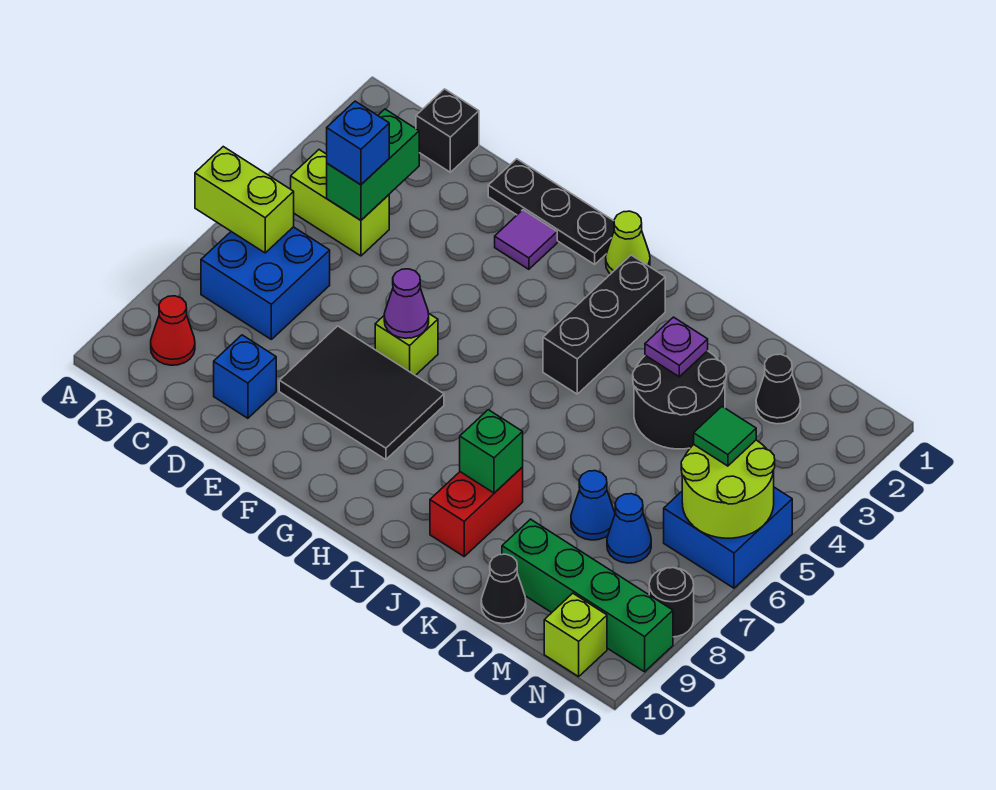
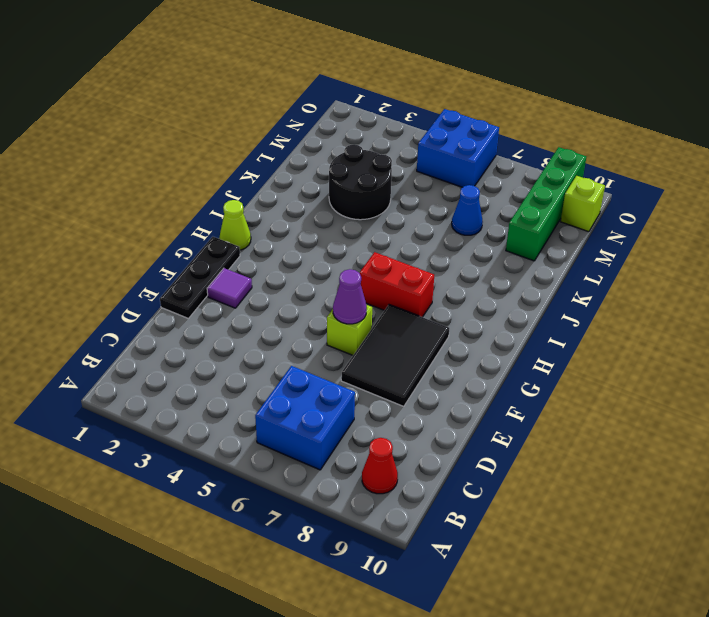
red brick H6:H7 level 1 -> red brick J8:J9 level 1
none -> lime brick B4:C4 level 1
none -> black brick C1 level 1
none -> blue brick D9 level 1

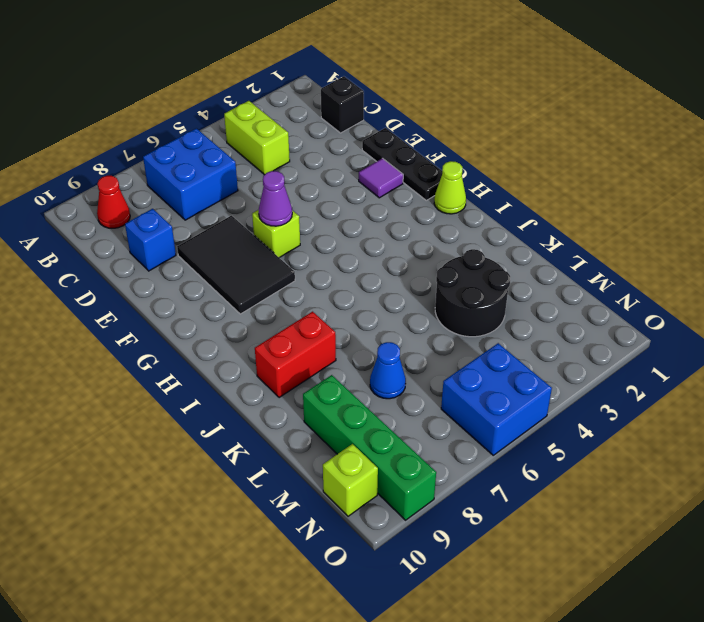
none -> black brick I2:I4 level 1
none -> black cone L10 level 1
none -> black cone M2 level 1

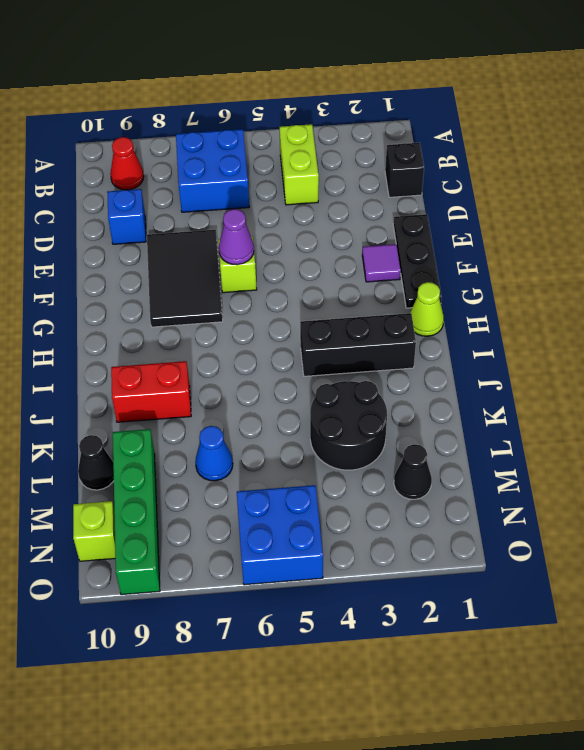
none -> blue cone M7 level 1
none -> black round brick O8 level 1
none -> lime brick A6:B6 level 2

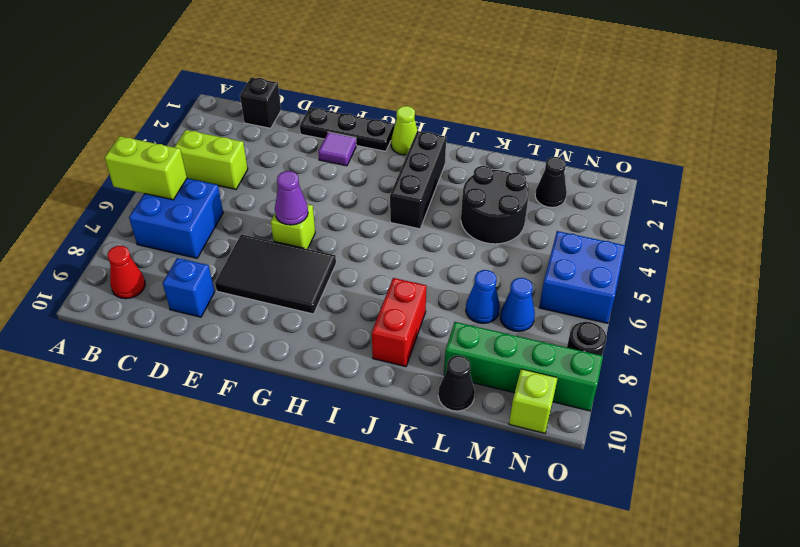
none -> green brick C3:C4 level 2
none -> green brick J8 level 2
none -> purple plate K3 level 2

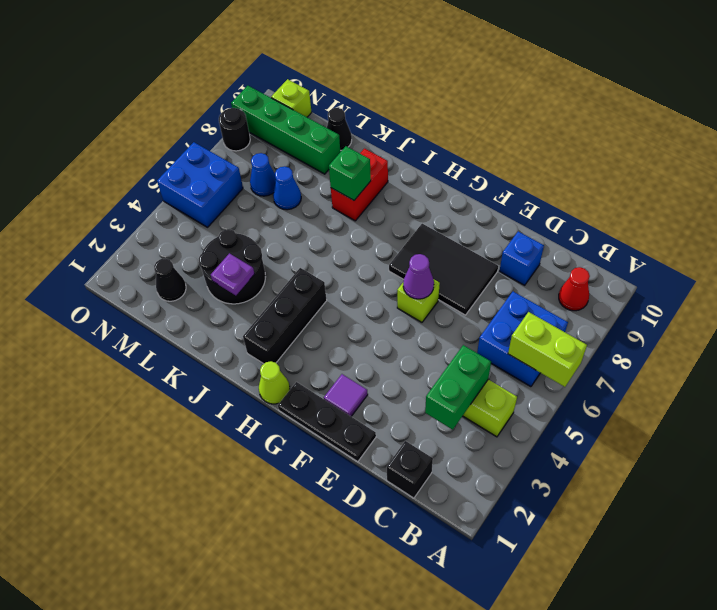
none -> lime round brick N5:O6 level 2
none -> blue brick C4 level 3
none -> green tile N5 level 3

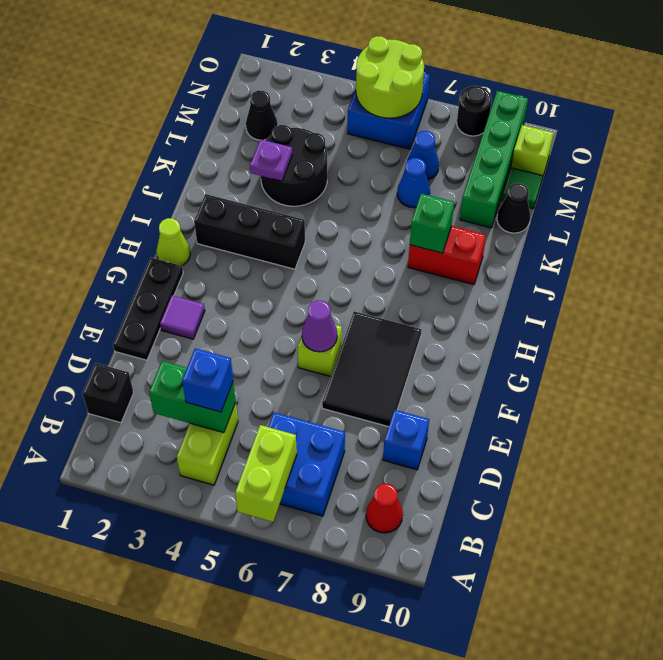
green tile M10 level 1 -> green tile N5 level 3

